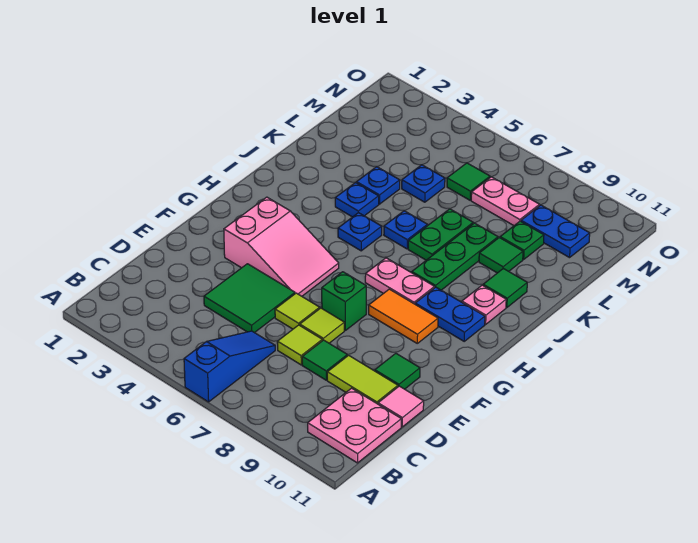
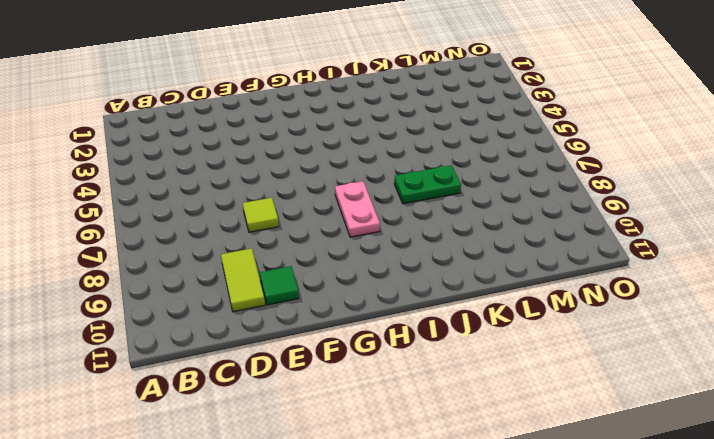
none -> blue slope A6:C6 level 1 top A
none -> pink plate B10:C11 level 1
none -> green tile D4:E5 level 1

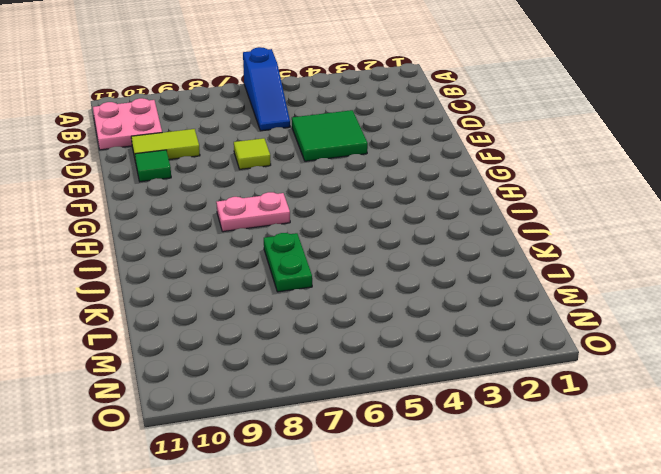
none -> lime tile D7 level 1
none -> green tile D8 level 1
none -> pink tile D11 level 1

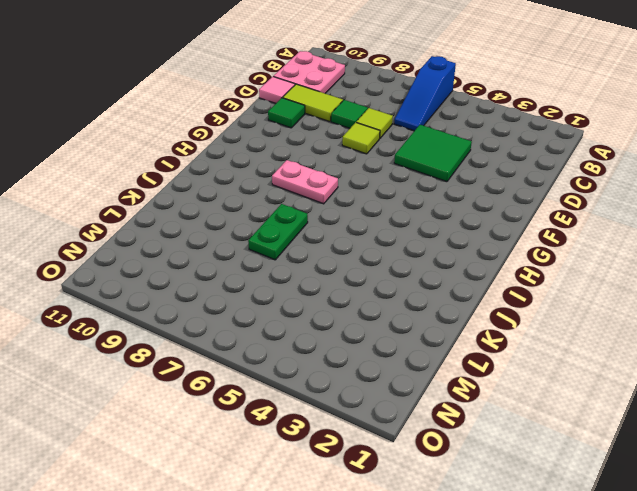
none -> lime tile E6 level 1
none -> pink slope F3:G5 level 1 top 3
none -> green brick F7 level 1

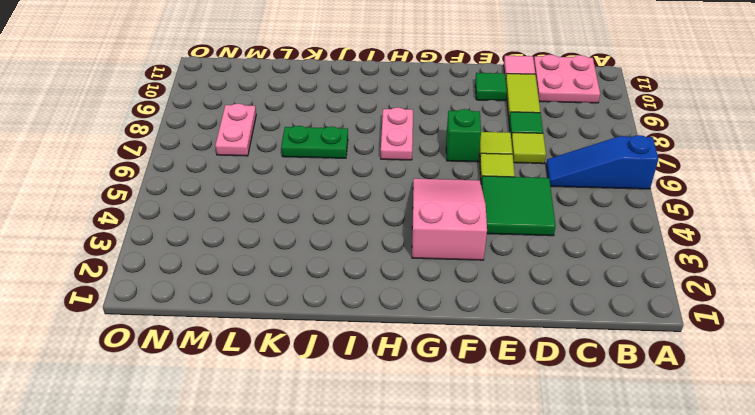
none -> orange tile G8:G9 level 1
none -> blue plate H9:H10 level 1
none -> blue plate I5 level 1

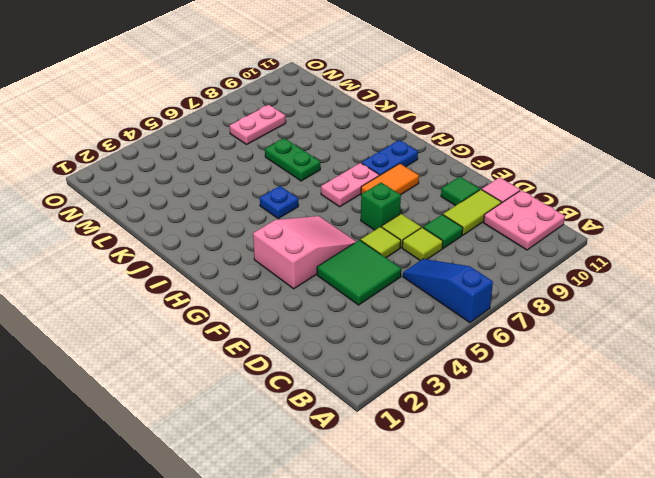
none -> green plate I8:K8 level 1
none -> pink plate I10 level 1
none -> blue plate J4 level 1

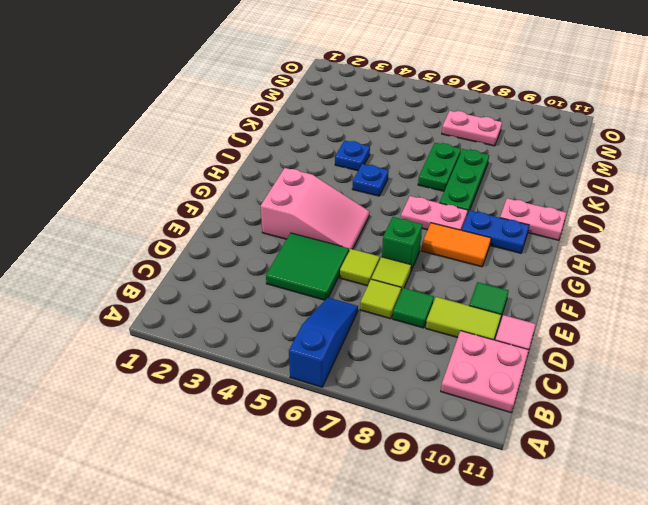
pink plate I10:I11 level 1 -> pink plate I10 level 1
none -> blue plate J6 level 1
none -> green tile J10 level 1
none -> blue plate K4 level 1

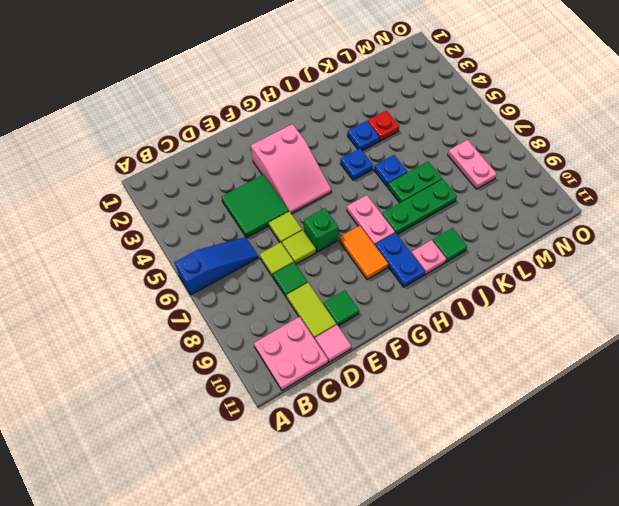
red plate K4 level 1 -> blue plate K4 level 1
none -> green tile K9 level 1
none -> blue plate L5 level 1
none -> green plate L9 level 1

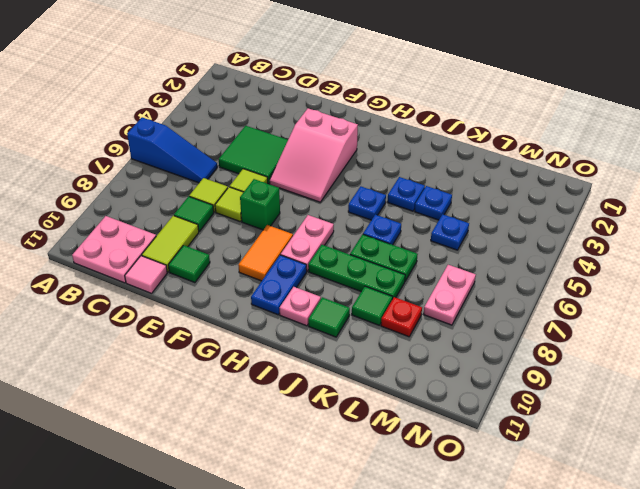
red plate L9 level 1 -> green plate L9 level 1
none -> green tile M6 level 1
none -> blue plate M9:M10 level 1

